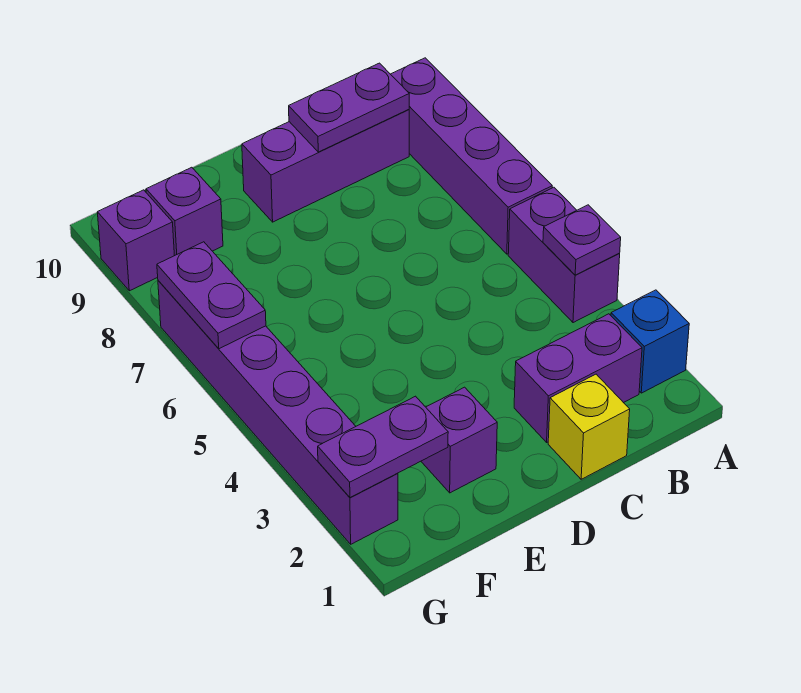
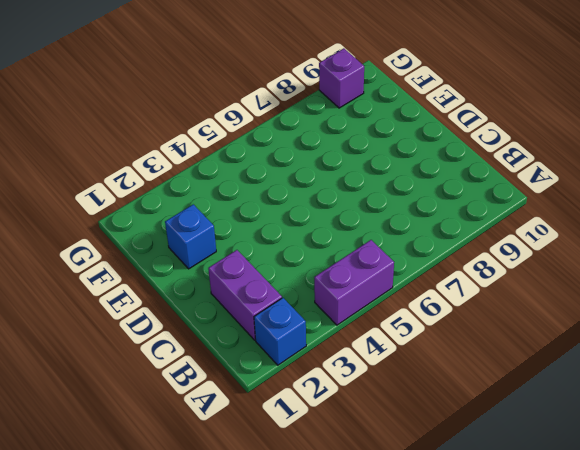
blue brick E2 level 1 -> purple brick E2 level 1
none -> purple brick A6:A9 level 1
none -> purple brick B9:D9 level 1
none -> yellow brick C1 level 1

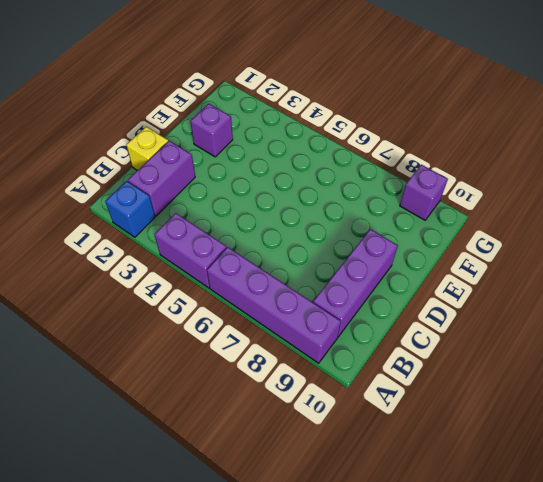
none -> purple brick F9 level 1
none -> purple brick G2:G7 level 1
none -> purple plate A4 level 2

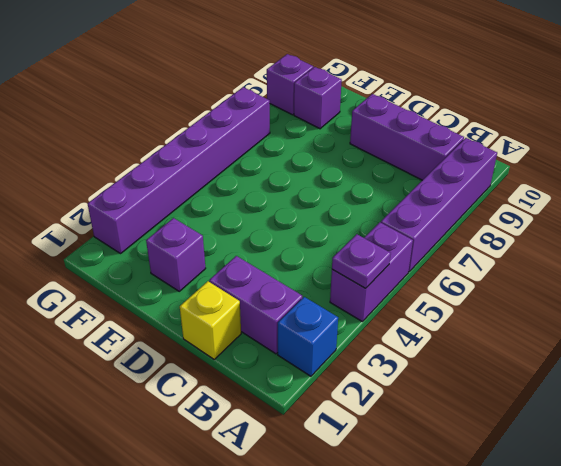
none -> purple plate B9:C9 level 2
none -> purple plate F2:G2 level 2
none -> purple plate G6:G7 level 2

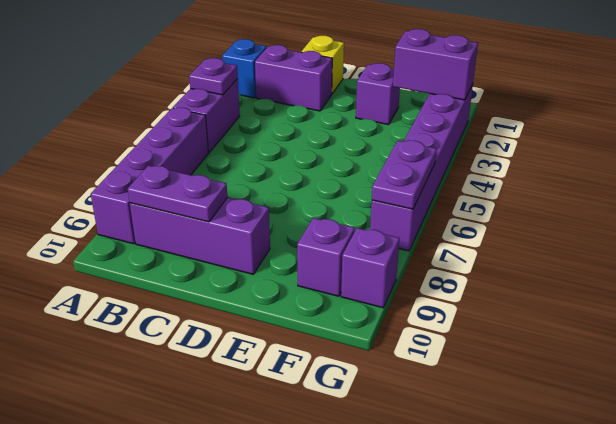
purple brick F2:G2 level 2 -> purple plate F2:G2 level 2

